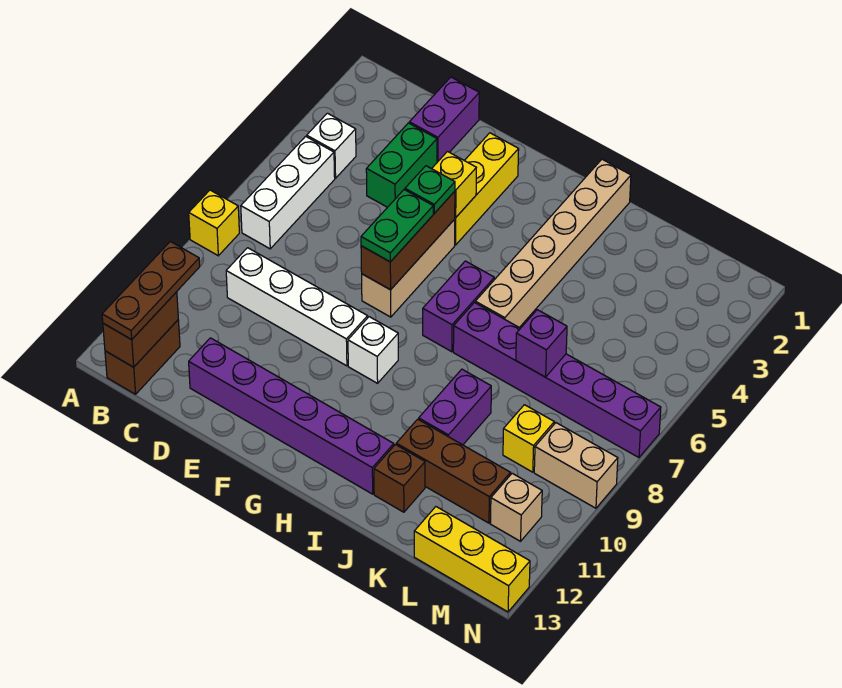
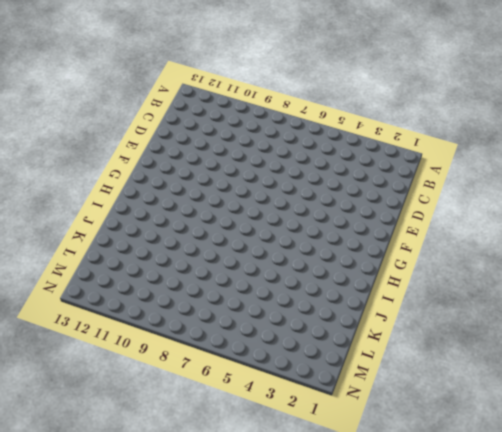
none -> yellow brick A8 level 1
none -> white brick B4 level 1
none -> white brick B5:B7 level 1

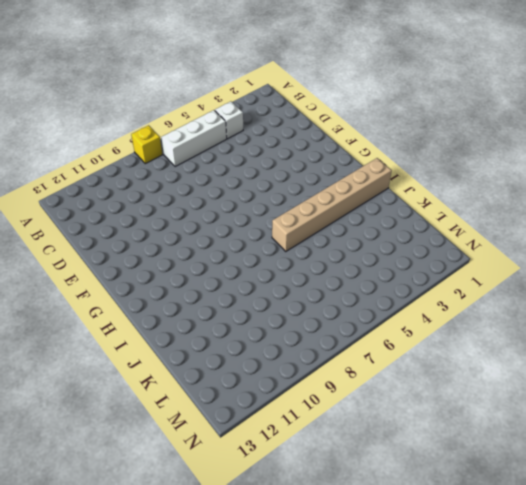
none -> brown brick B12:B13 level 1
none -> white brick C9:F9 level 1
none -> purple brick D1:D2 level 1

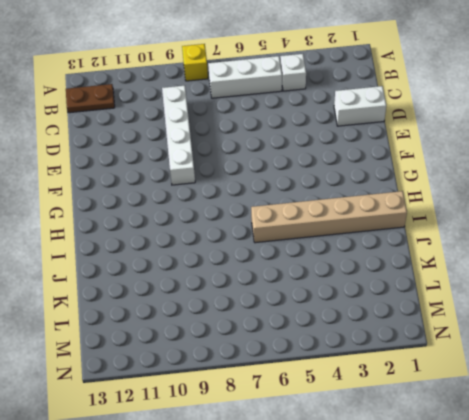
brown plate B12:B13 level 1 -> brown brick B12:B13 level 1
white brick D1:D2 level 1 -> purple brick D1:D2 level 1
none -> green brick D3:D4 level 1
none -> purple brick D12:I12 level 1
none -> yellow brick F2:F4 level 1

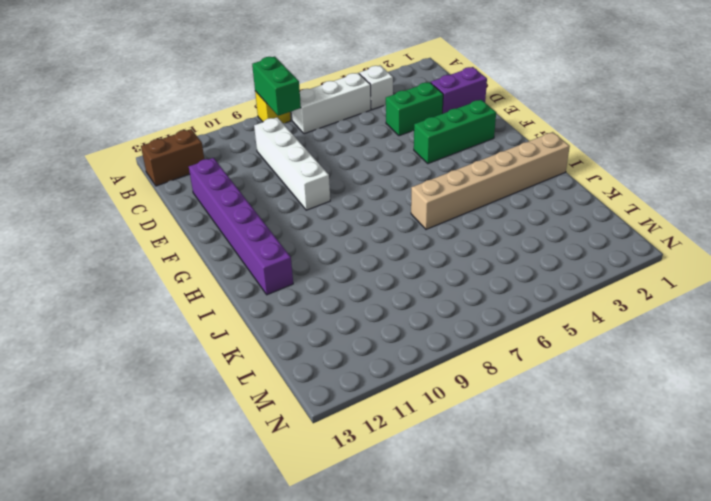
green brick A8:B8 level 2 -> none
green brick F2:F4 level 1 -> yellow brick F2:F4 level 1
none -> tan brick F5:F7 level 1
none -> white brick G9 level 1
none -> purple brick H6:H7 level 1

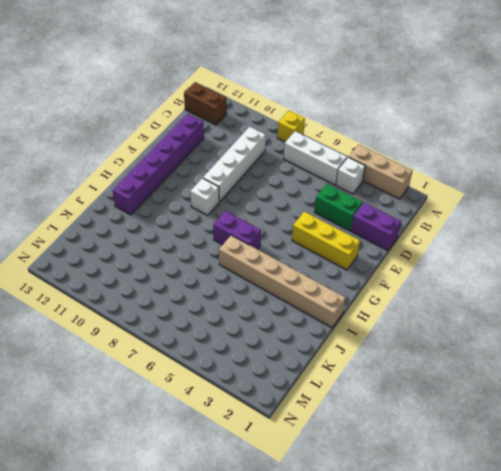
tan brick A2:A4 level 1 -> tan brick F5:F7 level 1
none -> purple brick I7:N7 level 1
none -> purple brick J9:J10 level 1
none -> brown brick J11:L11 level 1

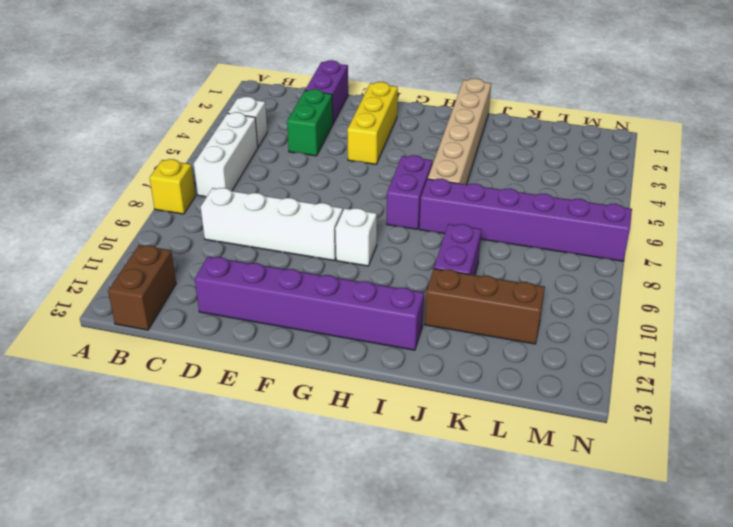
none -> tan brick F5:F7 level 1
none -> brown brick J12 level 1
none -> yellow brick L9 level 1

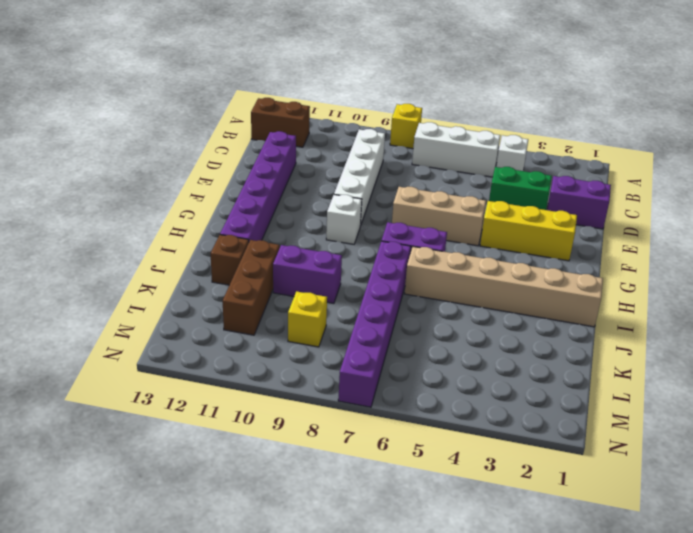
none -> yellow brick L13:N13 level 1
none -> tan brick M9:N9 level 1
none -> tan brick M11 level 1

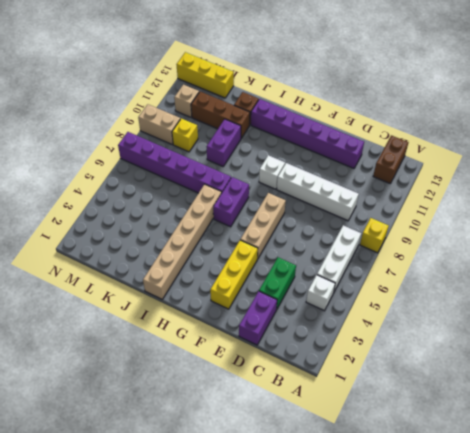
none -> brown brick B12:B13 level 2
none -> yellow brick F4 level 2
none -> brown brick F5:F7 level 2

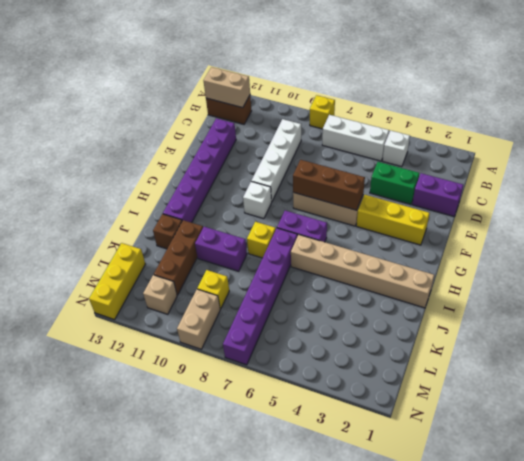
tan brick B12:B13 level 2 -> brown brick B12:B13 level 2
yellow brick I8 level 1 -> yellow brick F4 level 2
none -> purple brick K7 level 2
none -> brown plate B11:B13 level 3
none -> green plate F5 level 3

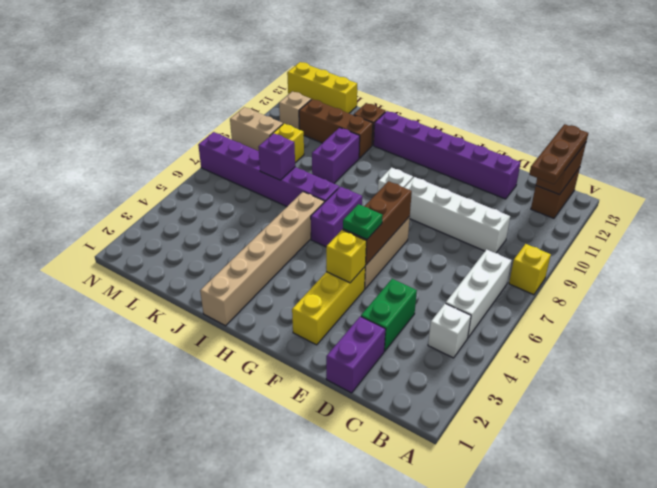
none -> green plate F6:F7 level 3

